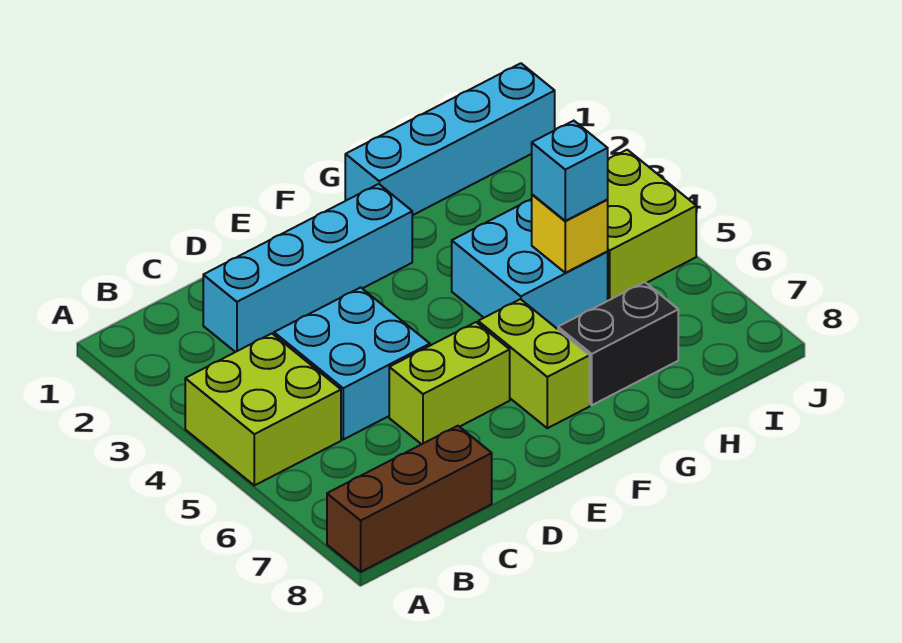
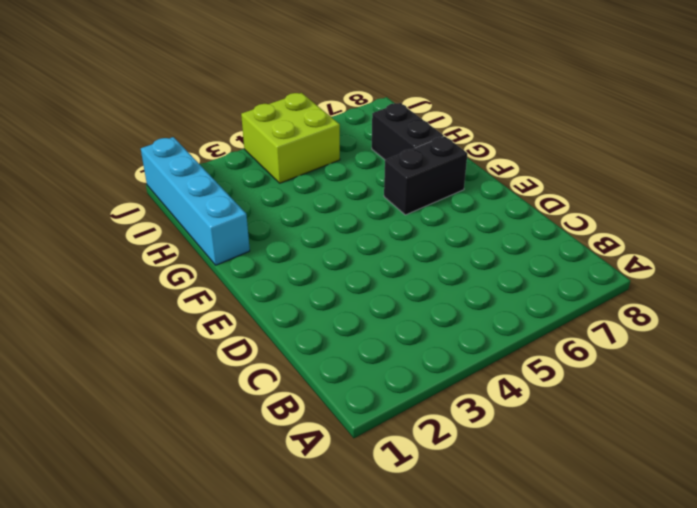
black brick F6:F7 level 1 -> lime brick F6:F7 level 1
none -> lime brick A4:B5 level 1
none -> brown brick A8:C8 level 1
none -> cyan brick C2:F2 level 1

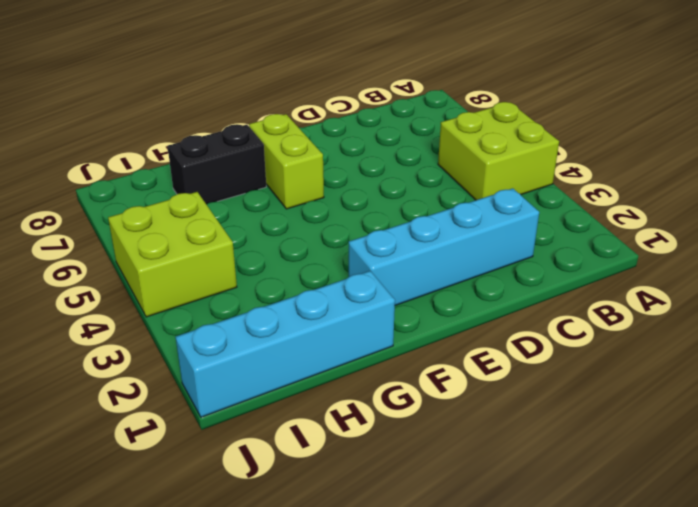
none -> brown brick A8:C8 level 1
none -> cyan brick C4:D5 level 1
none -> lime brick D6:E6 level 1

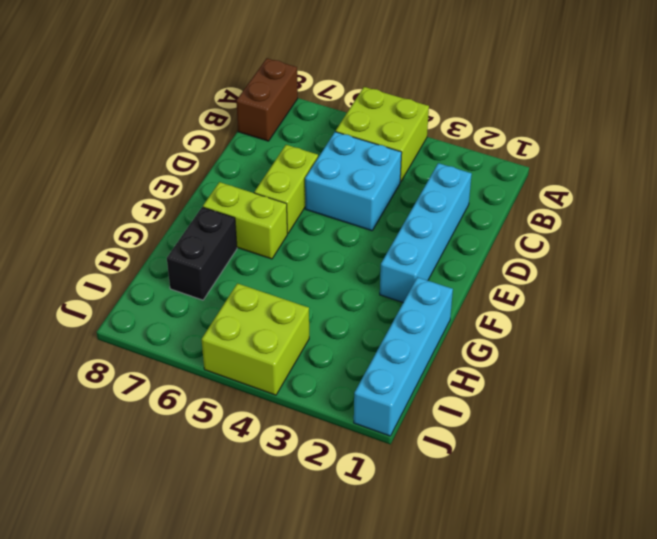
brown brick A8:B8 level 1 -> brown brick A8:C8 level 1
none -> cyan brick G4:H5 level 1
none -> yellow brick H5 level 2
none -> cyan brick H5 level 3

